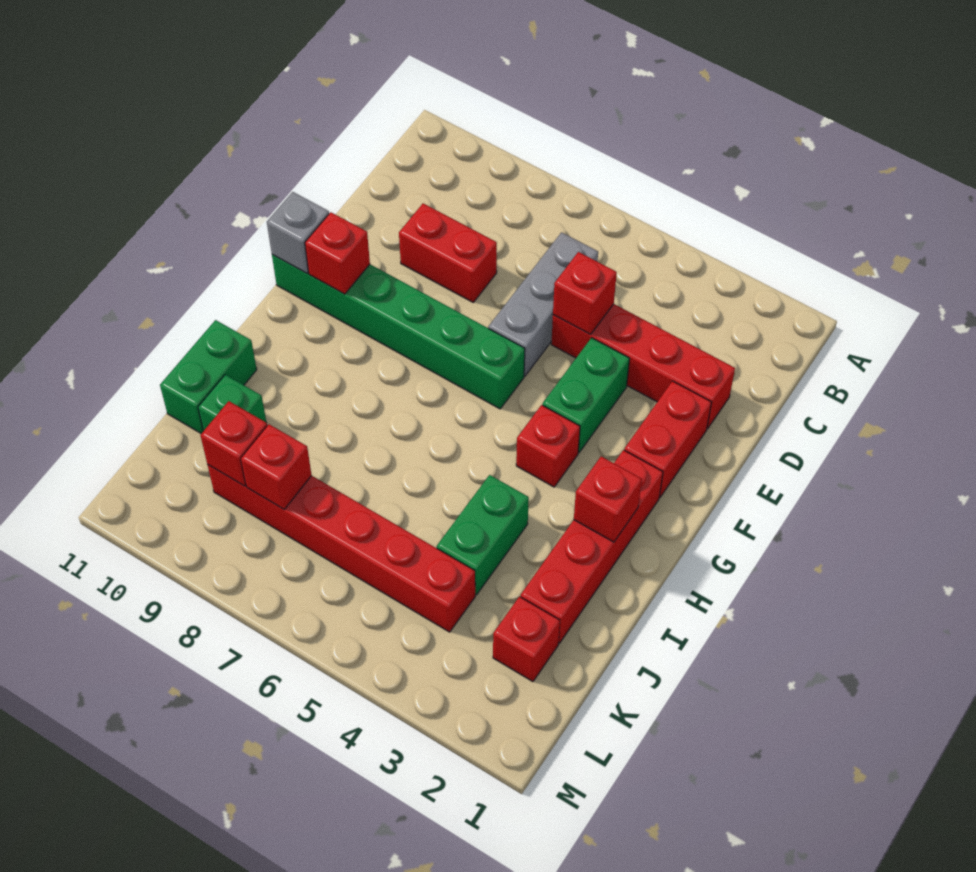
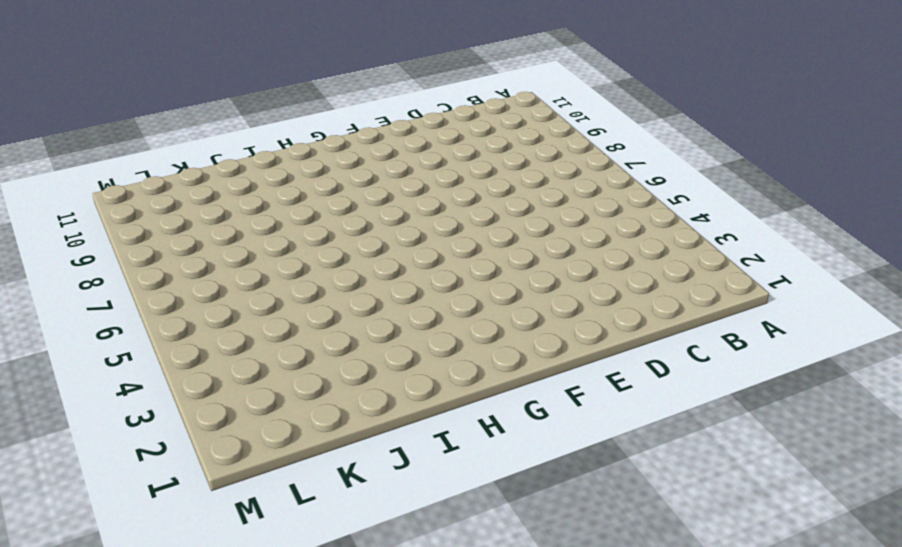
none -> grey brick C6:E6 level 1
none -> red brick D2:D5 level 1
none -> red brick D8:D9 level 1

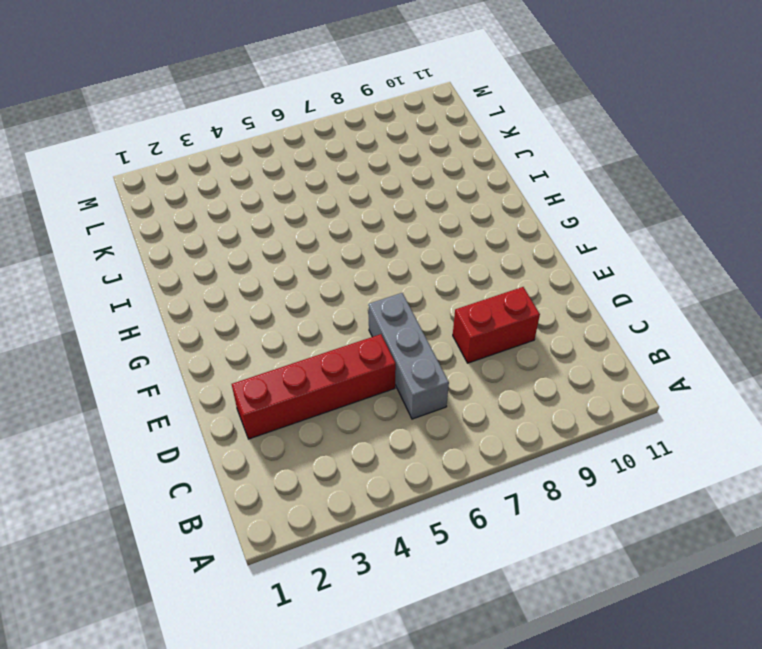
none -> red brick E2:F2 level 1
none -> green brick E4:F4 level 1
none -> green brick F6:F11 level 1

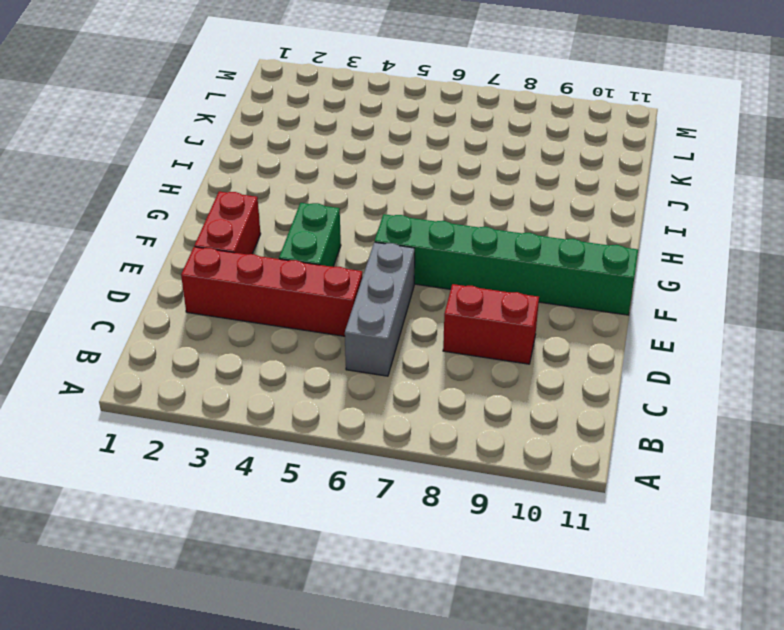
none -> red brick G2:J2 level 1
none -> red brick G4 level 1
none -> green brick I4:J4 level 1

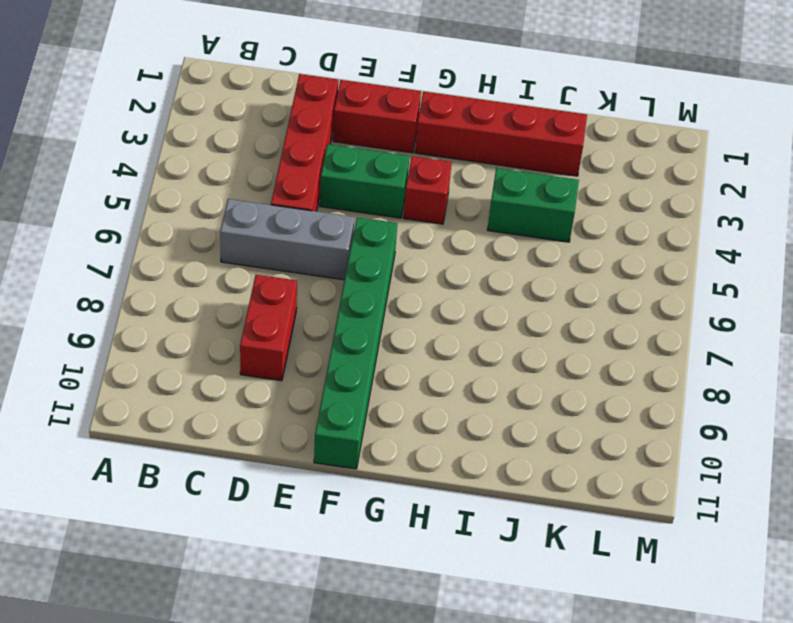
none -> green brick I11:J11 level 1
none -> green brick J10 level 1
none -> red brick K2 level 1

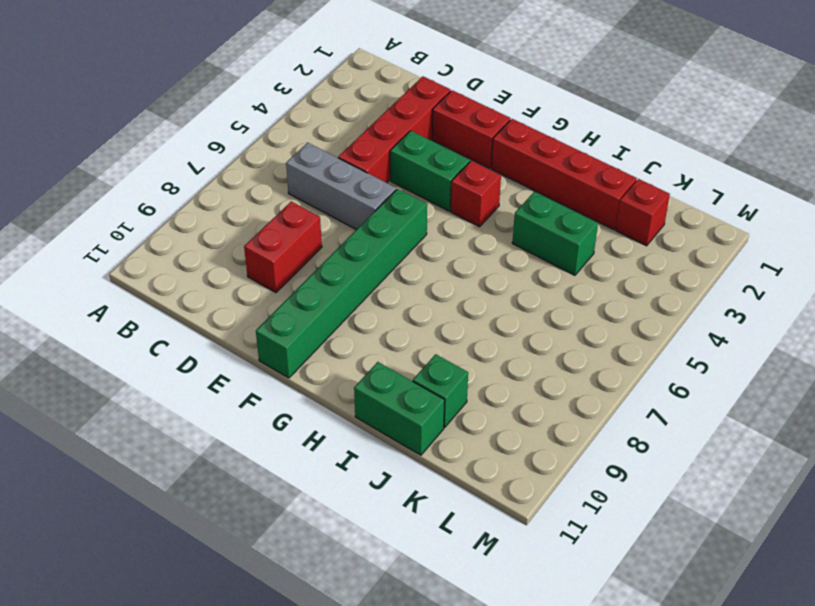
none -> red brick K4:K9 level 1
none -> red brick D5 level 2
none -> red brick F10 level 2

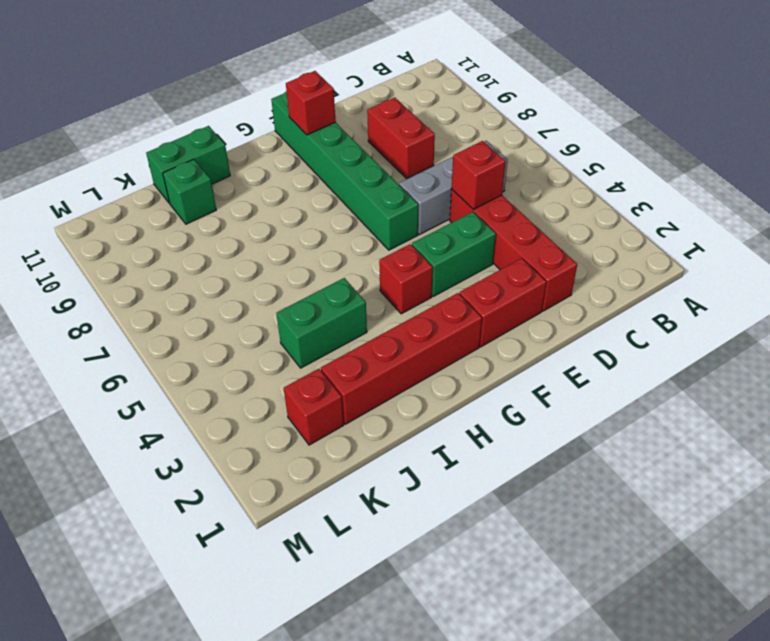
none -> red brick K4:K9 level 1
none -> grey brick F11 level 2
none -> red brick H2 level 2

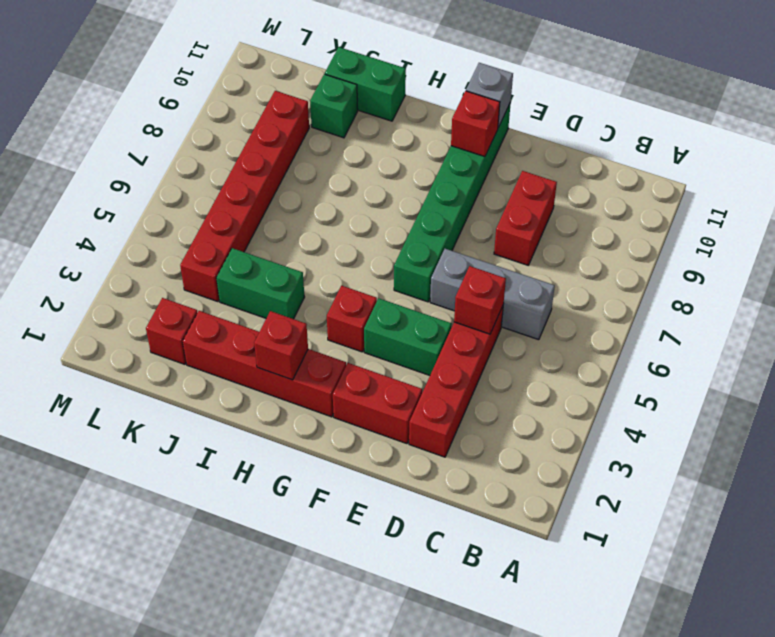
none -> red brick K8 level 2
none -> red brick K9 level 2

